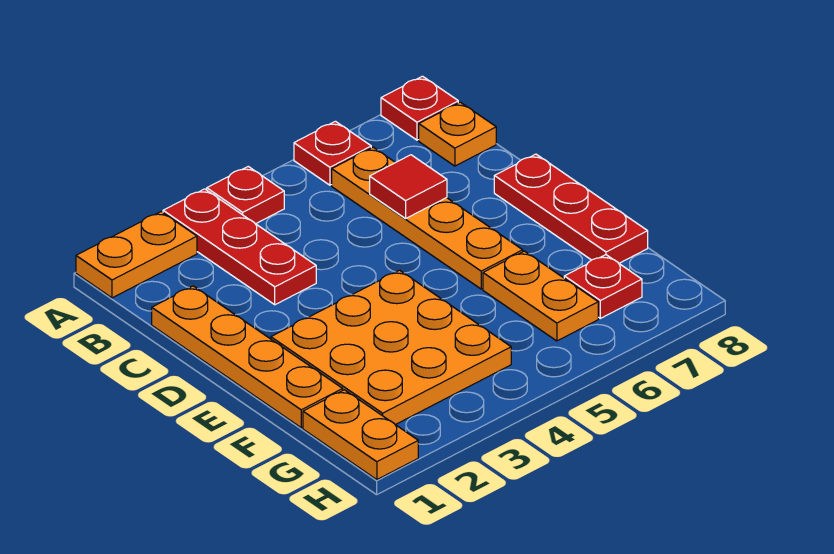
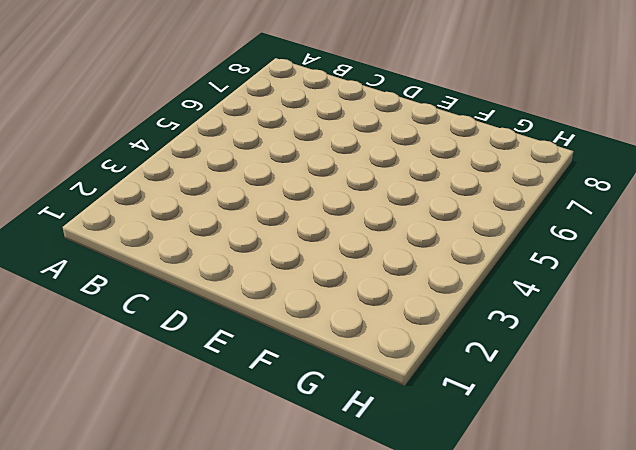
none -> orange plate A1:A2 level 1
none -> red plate A3:C3 level 1
none -> red plate A4 level 1

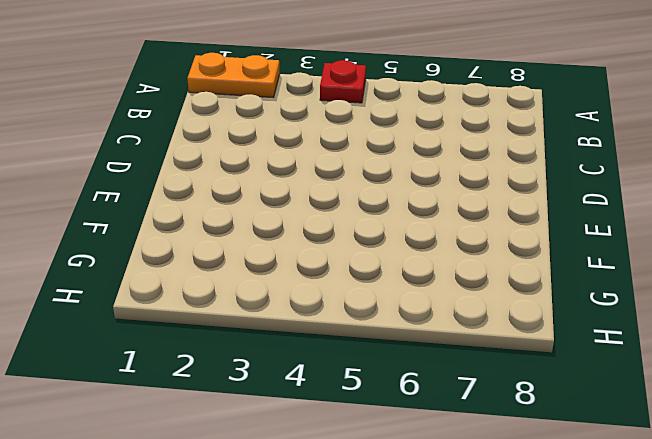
none -> red plate A3:C3 level 1
none -> red plate A6 level 1
none -> red plate A8 level 1

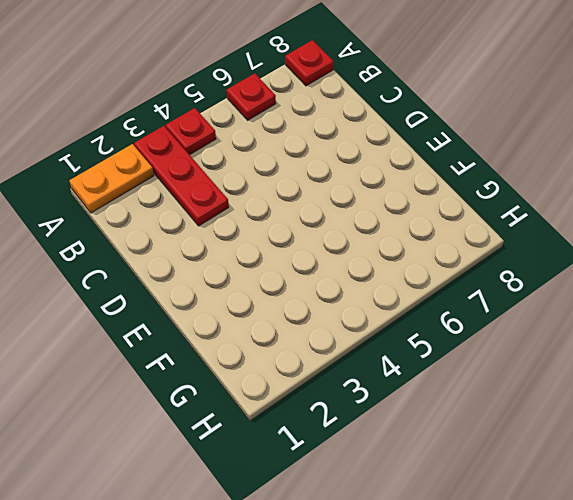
none -> orange plate B6:E6 level 1
none -> orange plate B8 level 1
none -> orange plate C1:F1 level 1

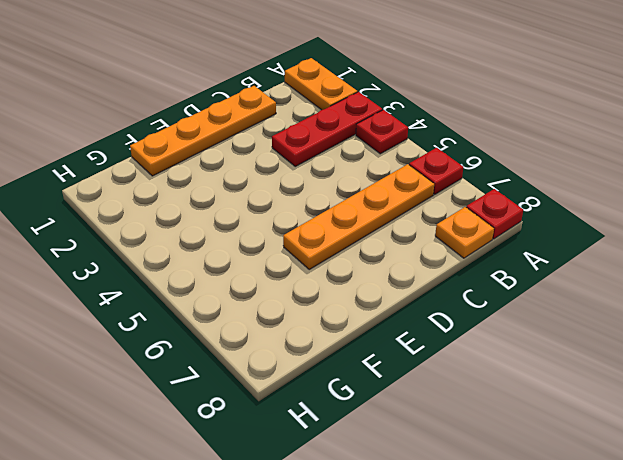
none -> red plate D8:F8 level 1
none -> orange plate E2:G4 level 1
none -> orange plate F6:G6 level 1

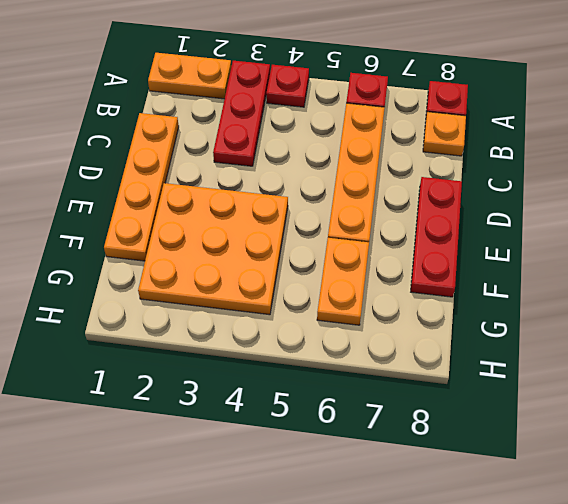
none -> orange plate G1:H1 level 1
none -> red plate G7 level 1
none -> red tile C6 level 2

